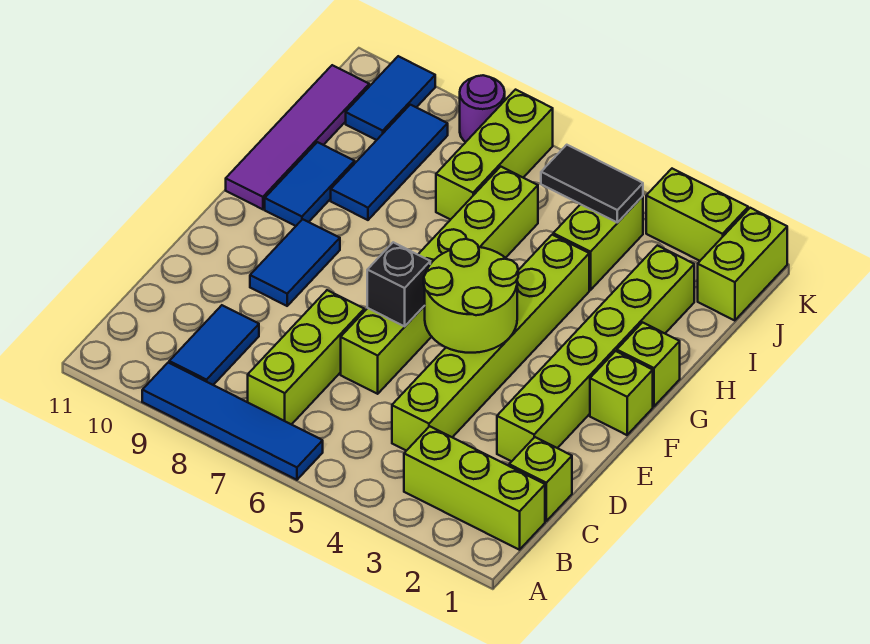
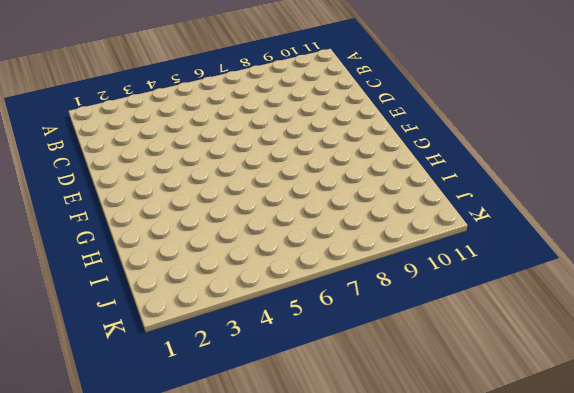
none -> blue tile A6:A9 level 1
none -> lime brick B1:B3 level 1
none -> lime brick B7:D7 level 1

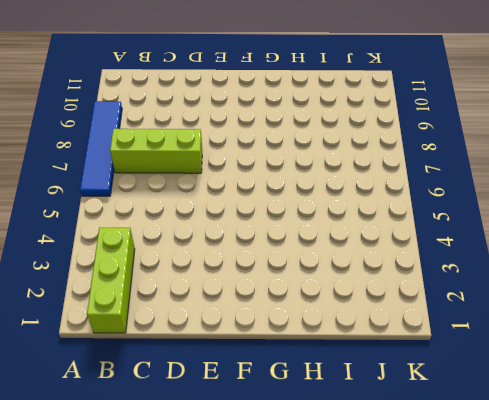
none -> blue tile B9:C9 level 1
none -> lime brick C1 level 1
none -> lime brick C4:H4 level 1

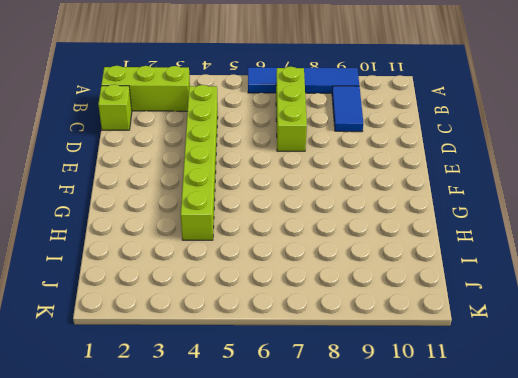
none -> lime brick D2:I2 level 1
none -> lime brick D6:I6 level 1
none -> blue tile E9:F9 level 1

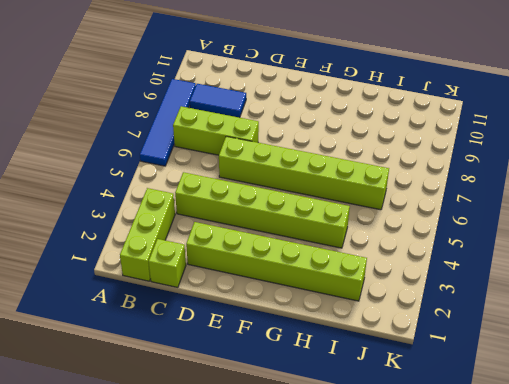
none -> blue tile E9:F9 level 1
none -> lime brick F1 level 1
none -> lime brick G1 level 1

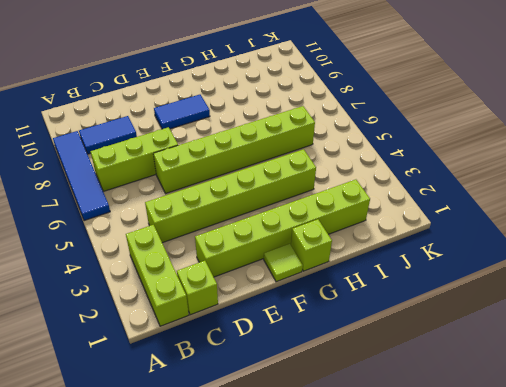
lime tile F1 level 1 -> lime brick F1 level 1
none -> blue tile G10:H10 level 1
none -> purple tile G11:J11 level 1
none -> blue tile H9:J9 level 1

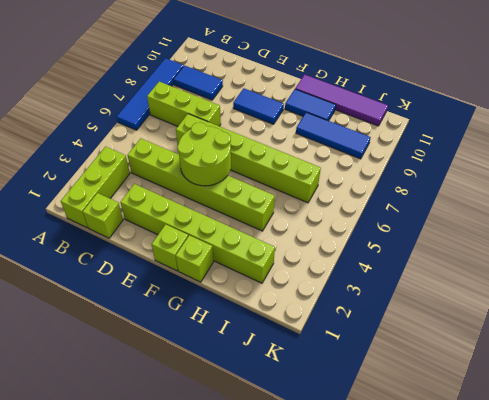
none -> lime brick I4:J4 level 1
none -> lime brick I7:K7 level 1
none -> lime brick J1:K1 level 1

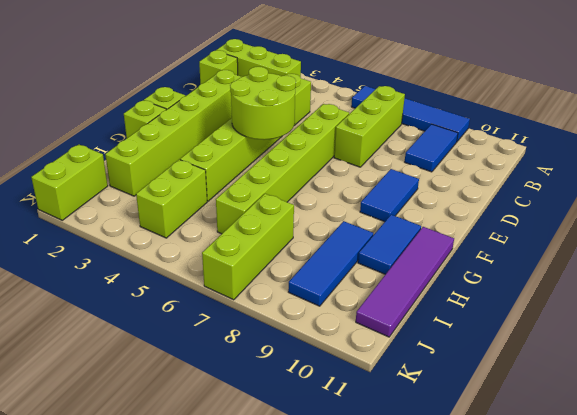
none -> blue tile J10:K10 level 1
none -> lime brick K2:K3 level 1
none -> purple round brick K8 level 1

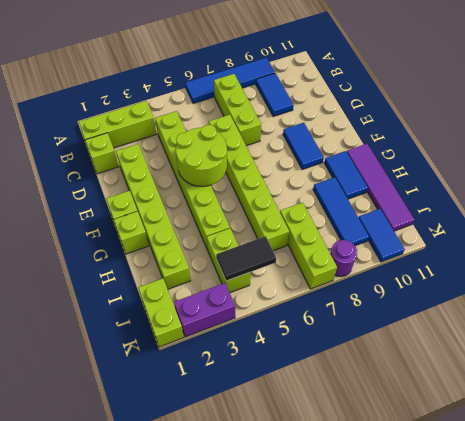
purple brick K2:K3 level 1 -> lime brick K2:K3 level 1
none -> black brick E6 level 2

